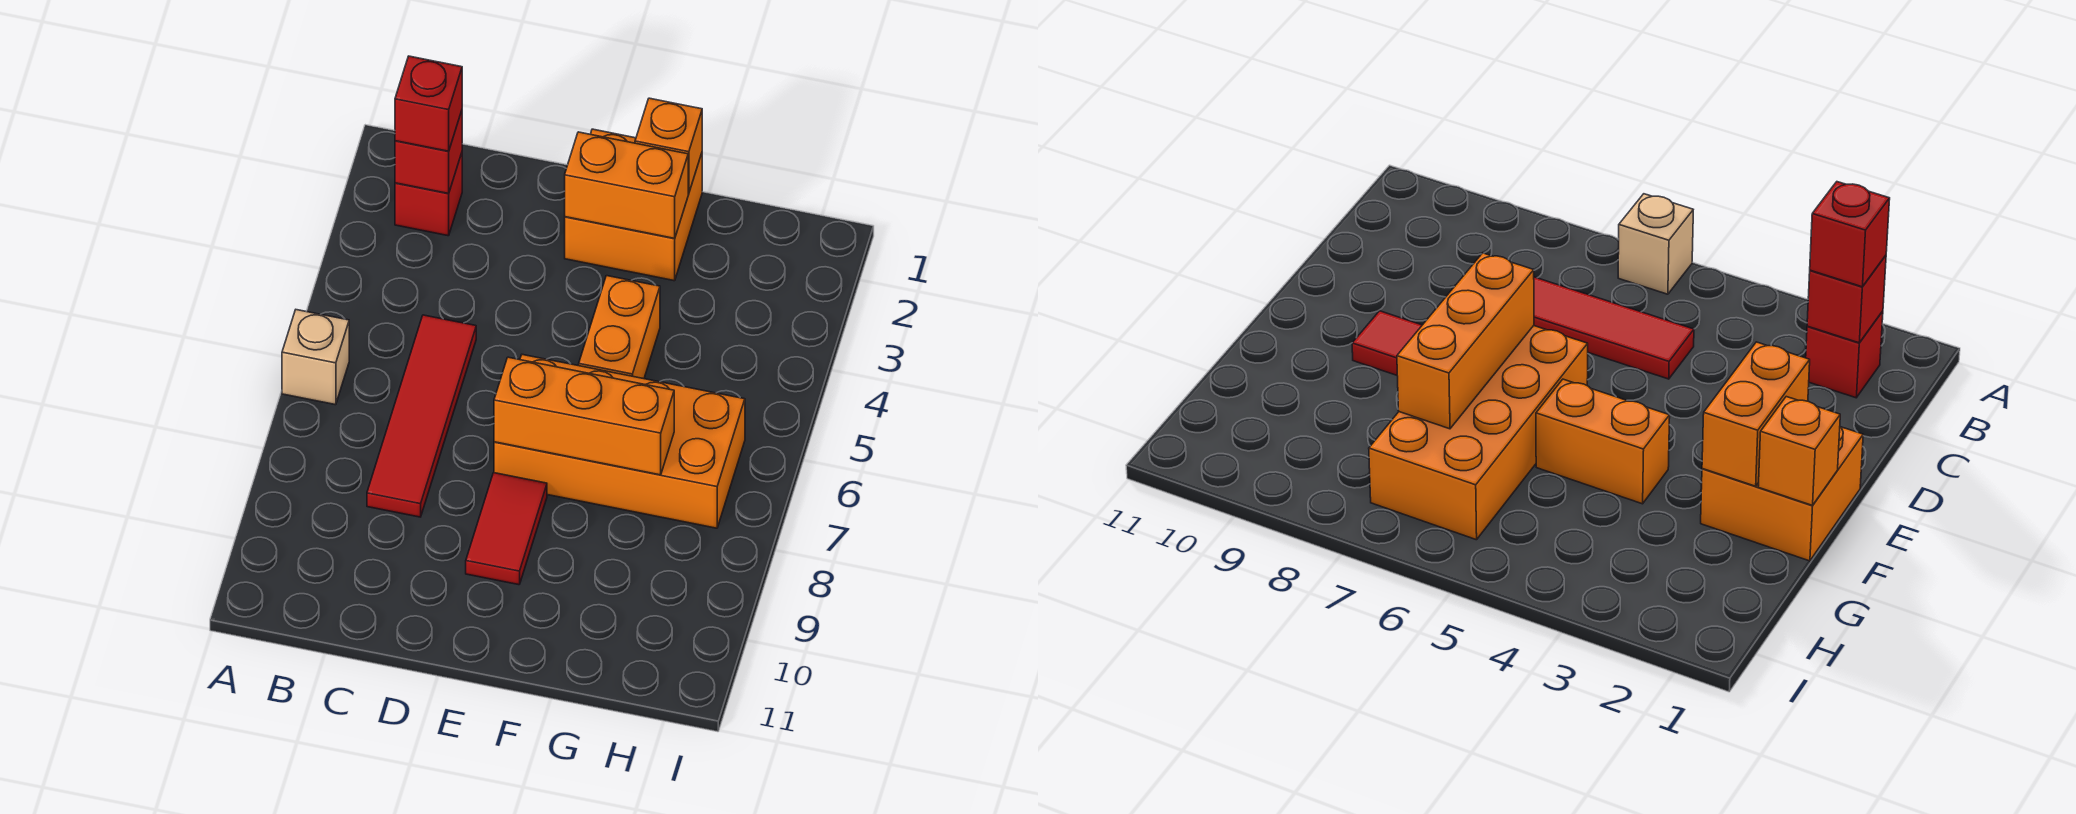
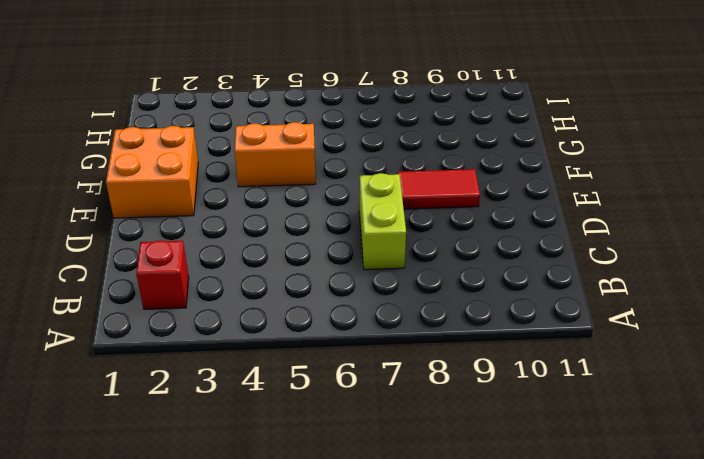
lime brick C7:D7 level 1 -> red tile C5:C8 level 1
none -> tan brick A6 level 1
none -> orange brick E6:H7 level 1
none -> red brick B2 level 2

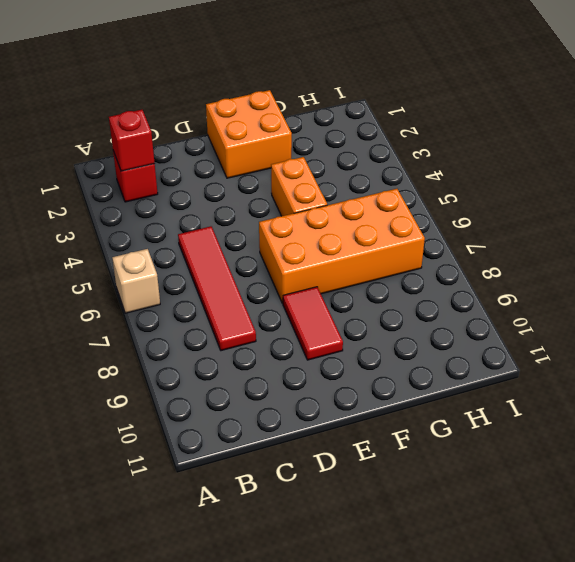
none -> orange brick E2:F2 level 2
none -> orange brick E7:G7 level 2
none -> orange brick F1 level 2

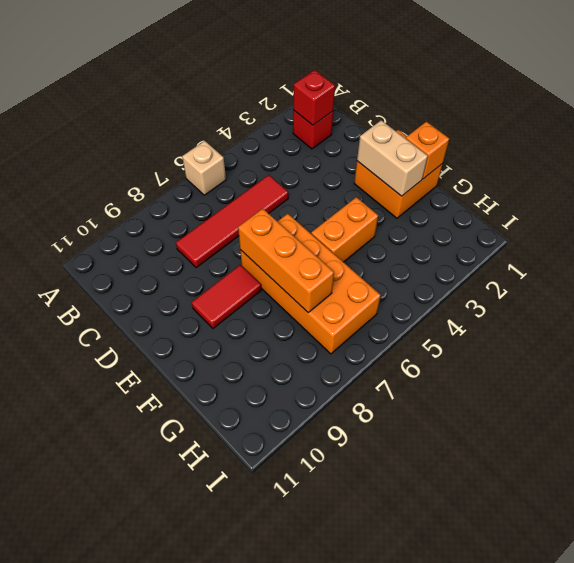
tan brick E2:F2 level 2 -> orange brick E2:F2 level 2
none -> red brick B2 level 3

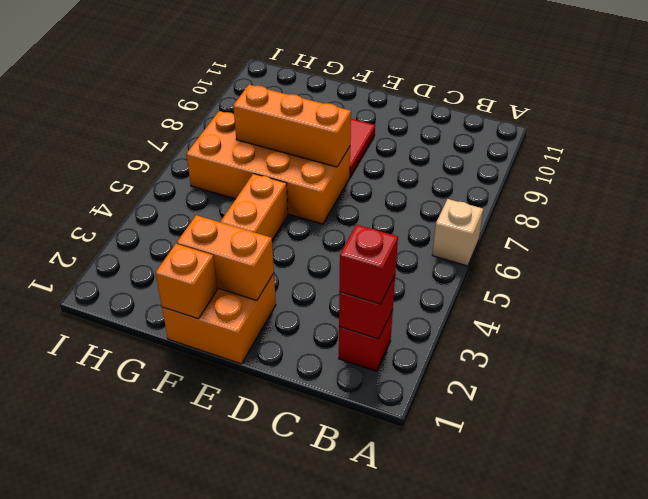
none -> red tile C5:C8 level 1

